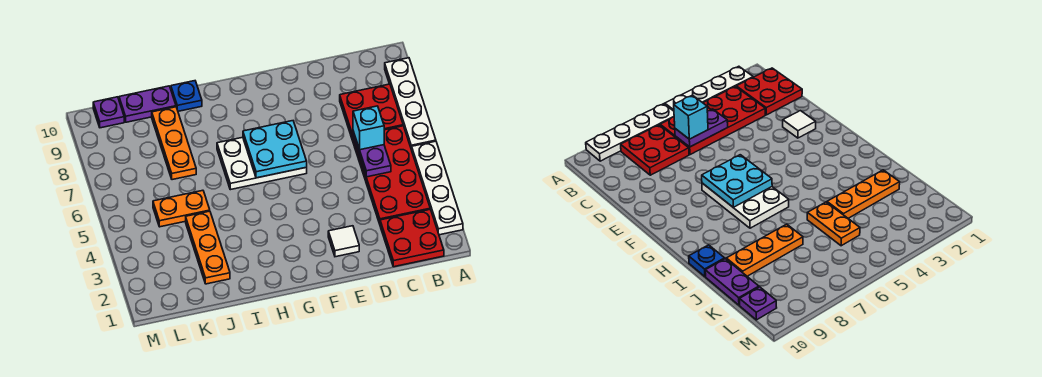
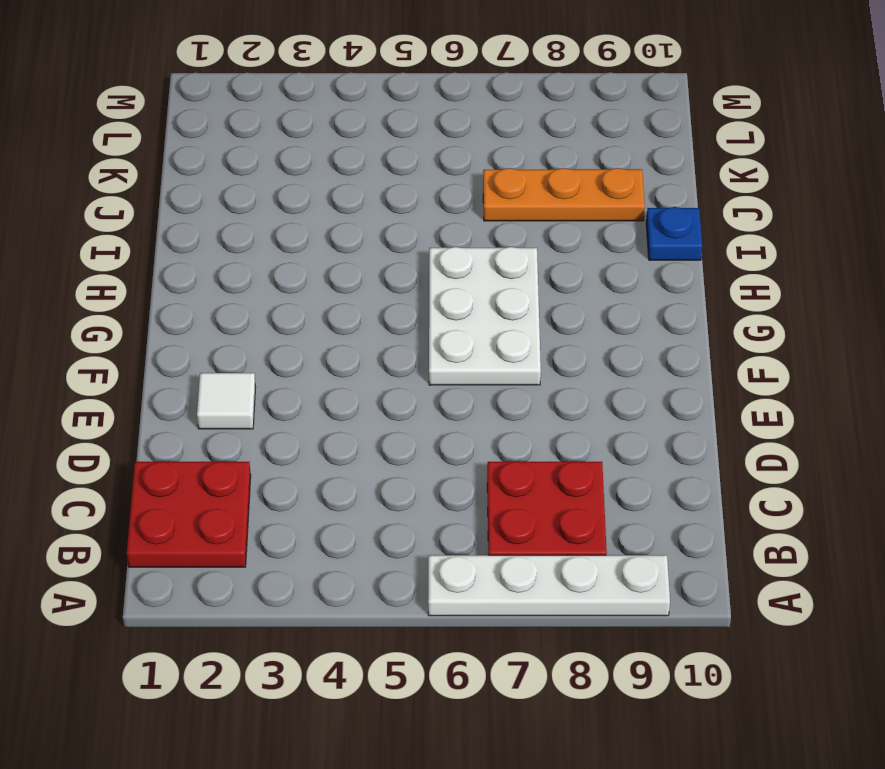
none -> white plate A2:A5 level 1
none -> red plate B3:C6 level 1
none -> orange plate J2:J4 level 1

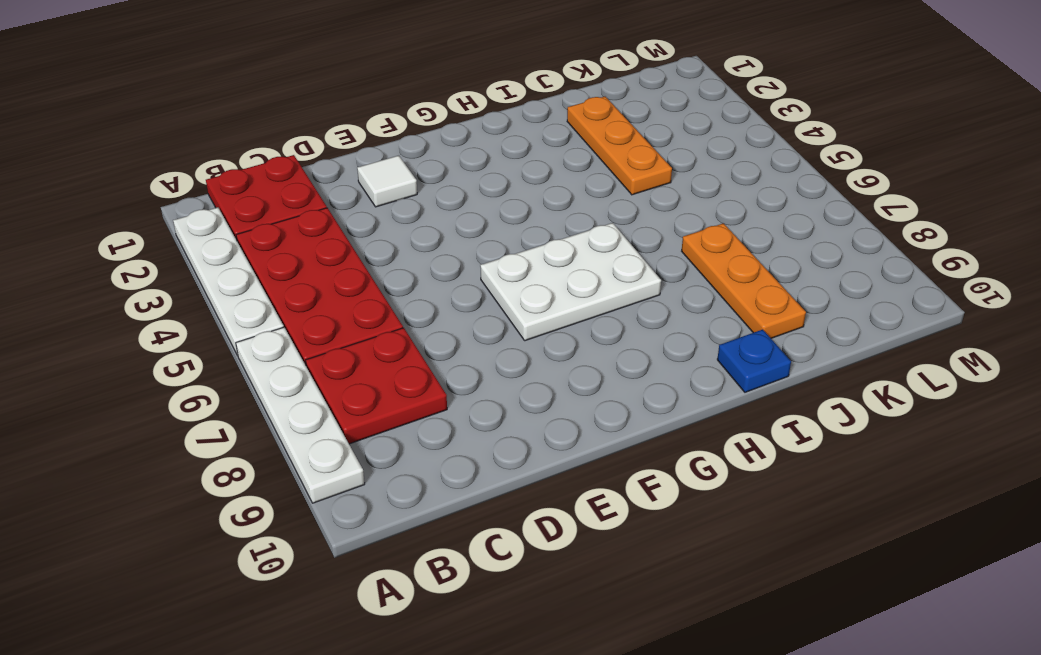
none -> orange plate J5:K5 level 1
none -> purple plate J10:K10 level 1
none -> purple plate L10 level 1

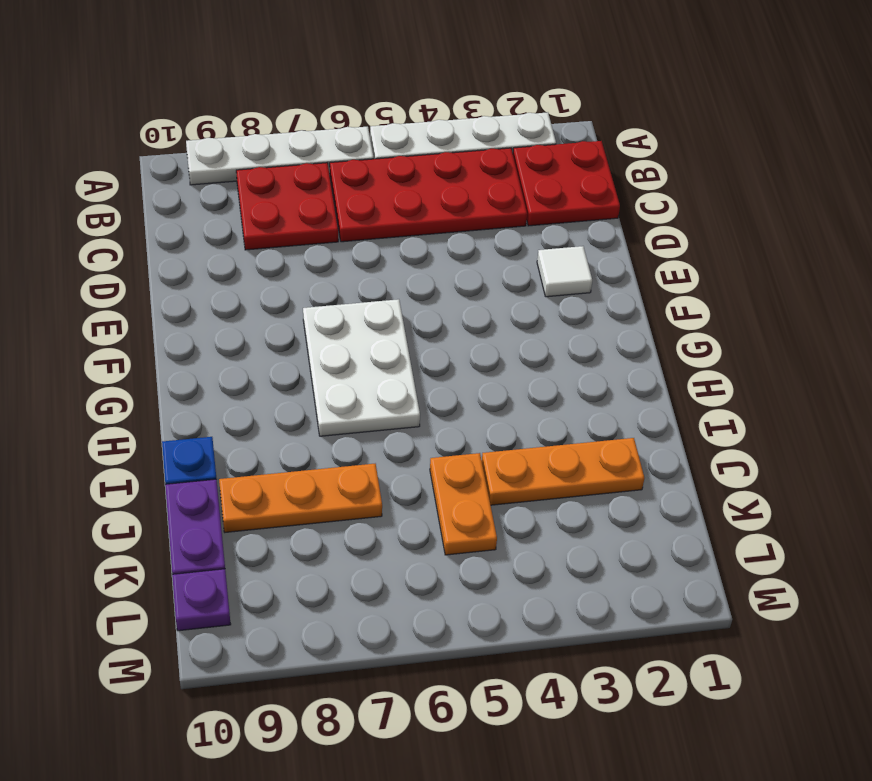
none -> purple plate C5:C6 level 2
none -> cyan plate F6:G7 level 2
none -> cyan brick C6 level 3

